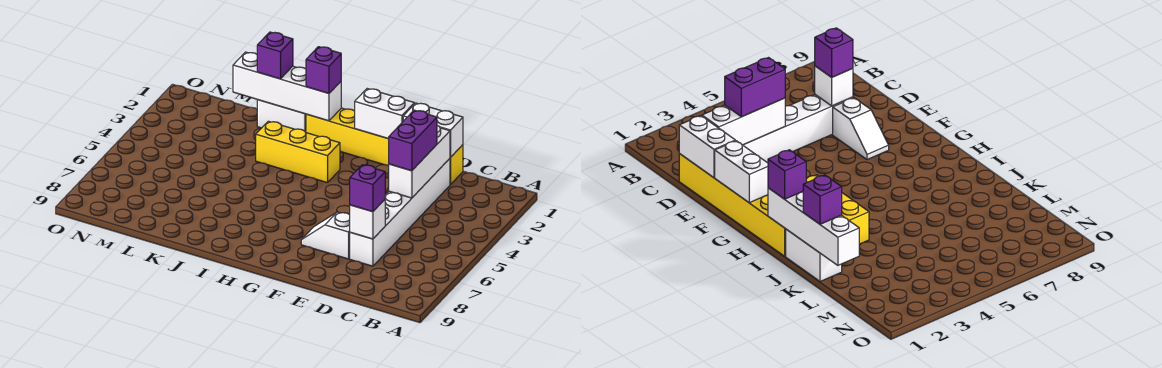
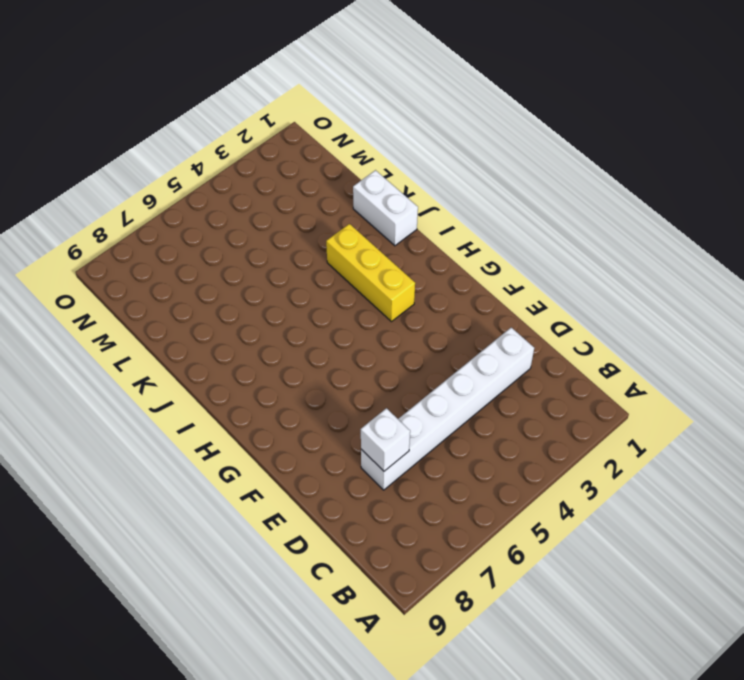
none -> yellow brick D1:I1 level 1
none -> white slope E7:F7 level 1 top E
none -> white brick D1:E1 level 2

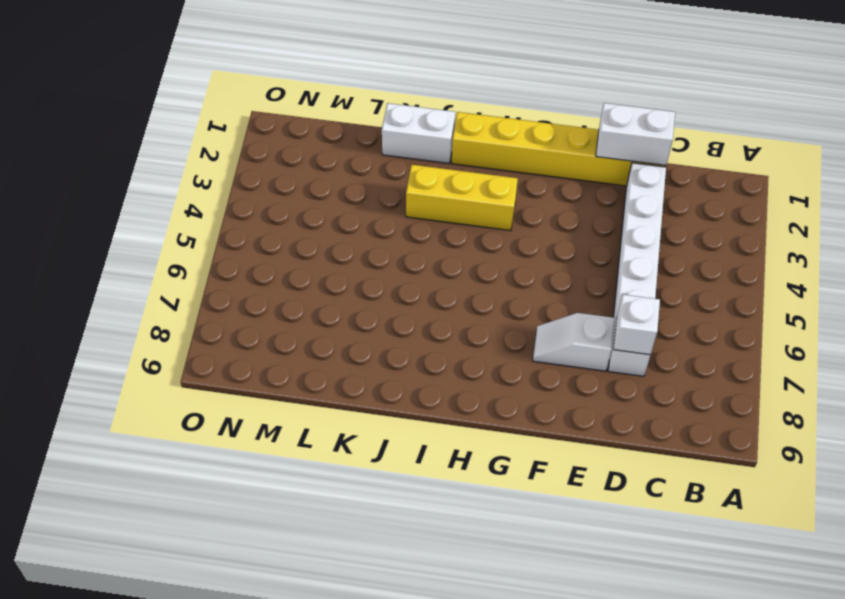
none -> white brick D2:D4 level 2
none -> white brick F1:G1 level 2
none -> white brick I1:L1 level 2

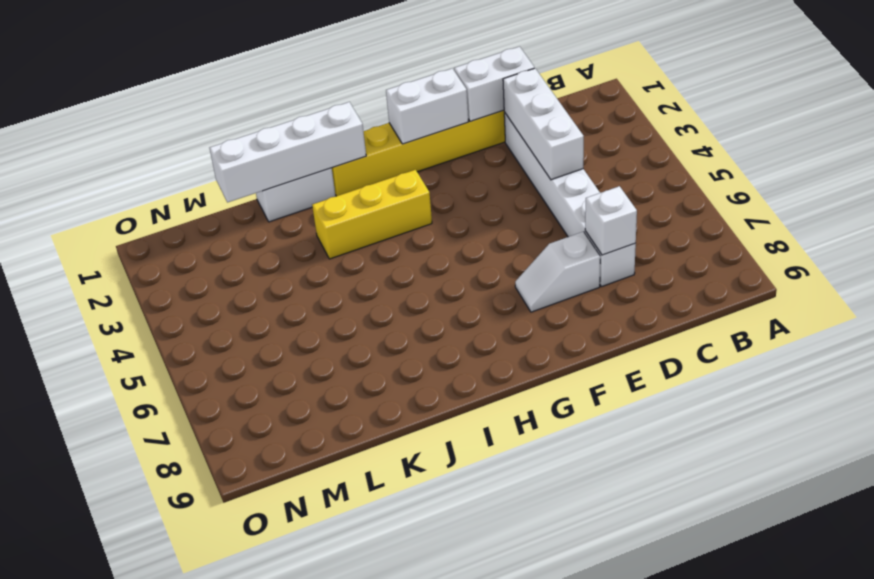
none -> purple brick D3:D4 level 3
none -> purple brick D7 level 3
none -> purple brick I1 level 3

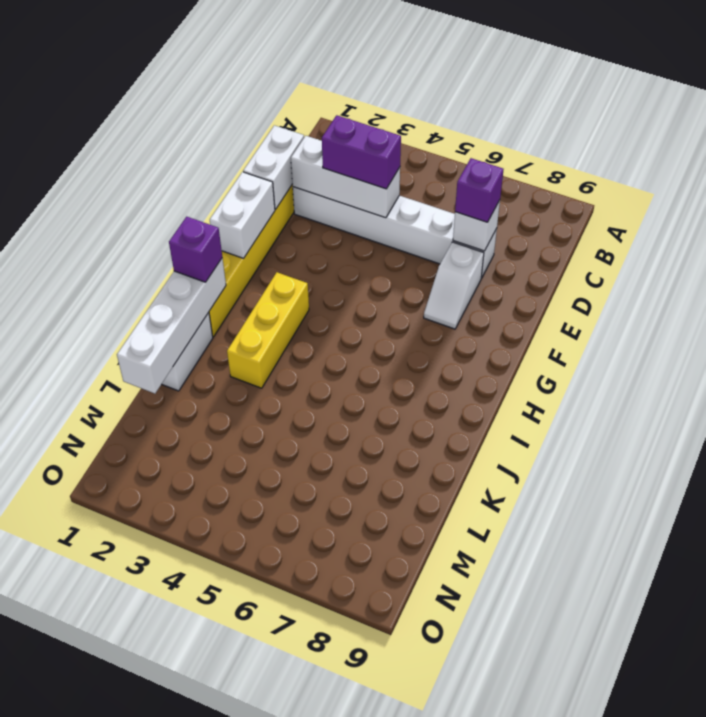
none -> purple brick K1 level 3

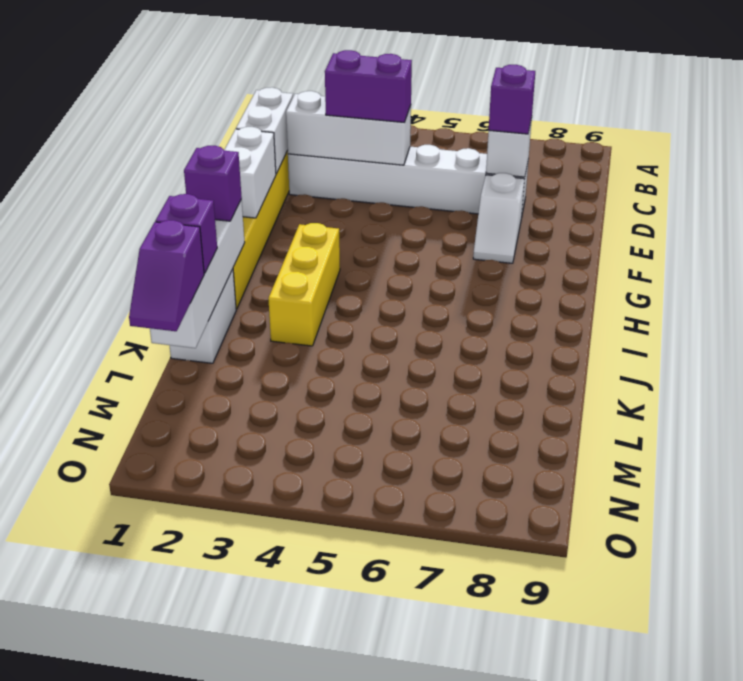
purple slope L1:M1 level 3 top L -> none

